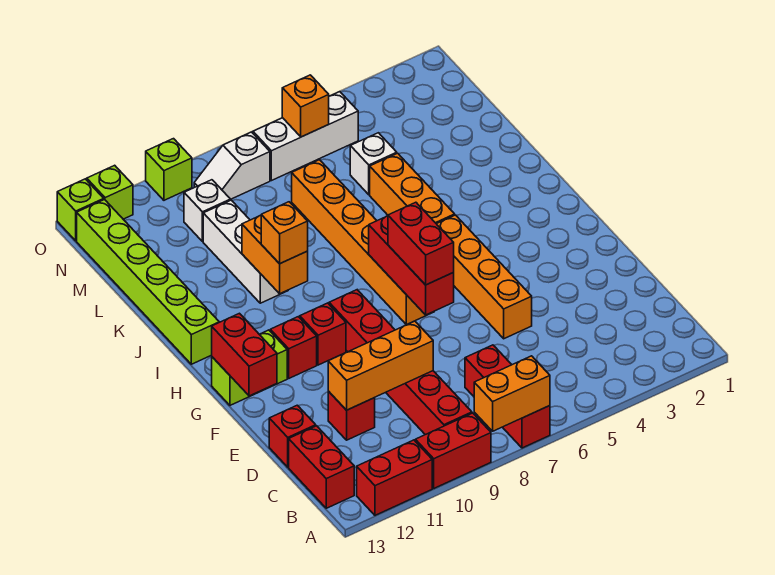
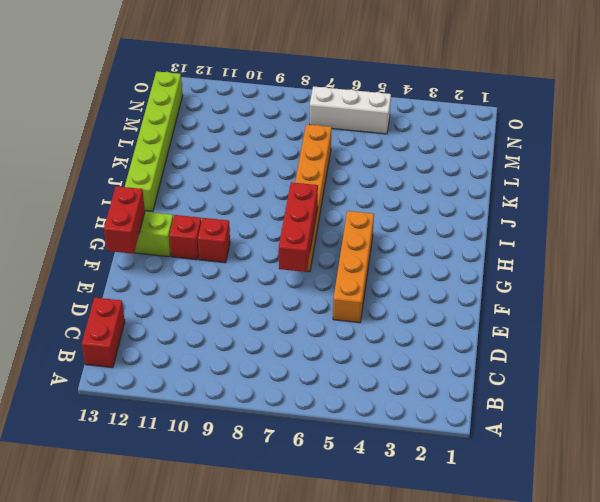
none -> red brick A7:C7 level 1
none -> red brick A9:A10 level 1
none -> red brick A11:A12 level 1
none -> red brick B9:G9 level 1

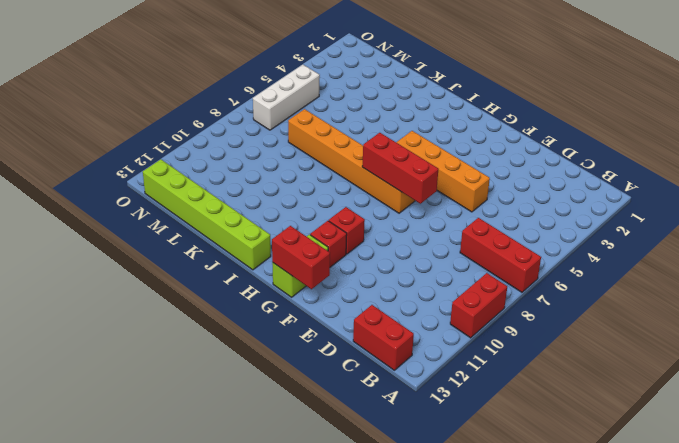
none -> red brick A11:A12 level 1
none -> red brick B9:G9 level 1
none -> red brick D11 level 1
none -> red brick D13 level 1

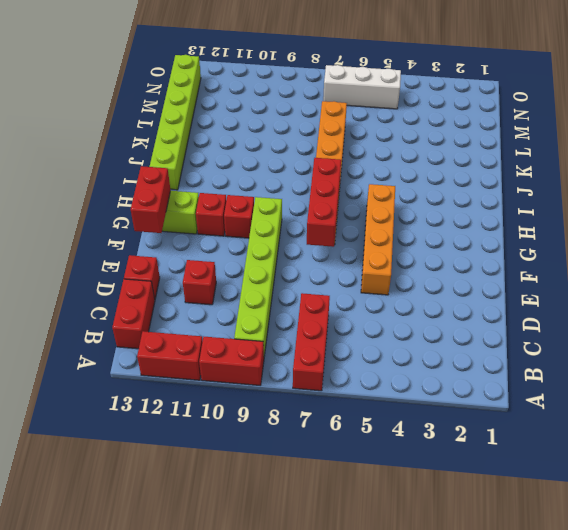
lime brick B9:G9 level 1 -> red brick B9:G9 level 1
none -> orange brick I5:K5 level 1
none -> white brick J10:L10 level 1
none -> white brick L5 level 1
none -> white brick M10 level 1

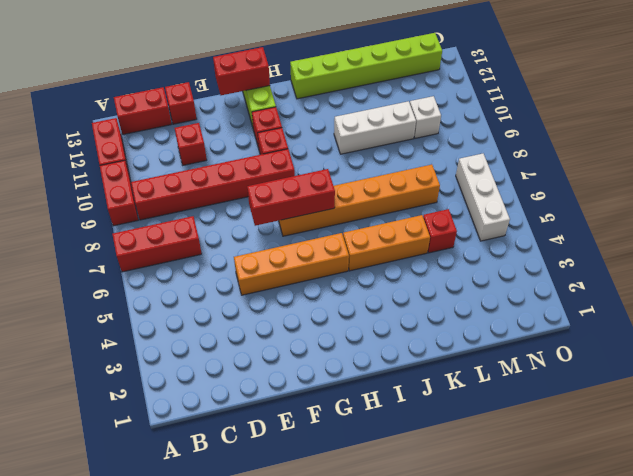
red brick L5 level 1 -> white brick L5 level 1
none -> white slope N8:N9 level 1 top 8
none -> lime brick O10 level 1
none -> lime brick O12 level 1
none -> lime brick O13 level 1

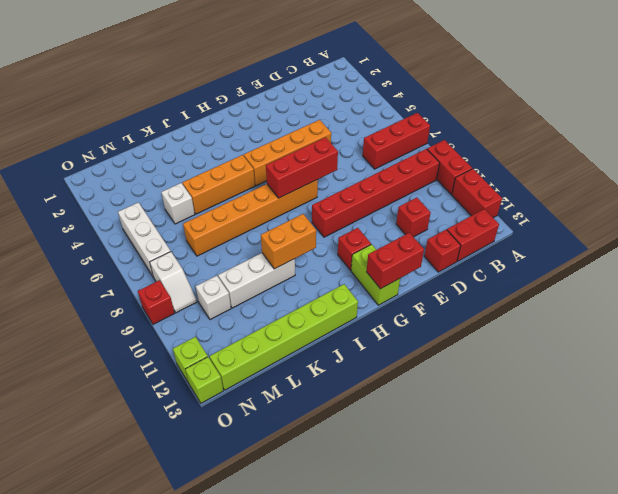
red brick O9 level 1 -> red brick G10 level 1
none -> lime brick O10 level 1
none -> orange brick A7:A8 level 2
none -> orange brick D9:D11 level 2
none -> orange brick N6 level 2

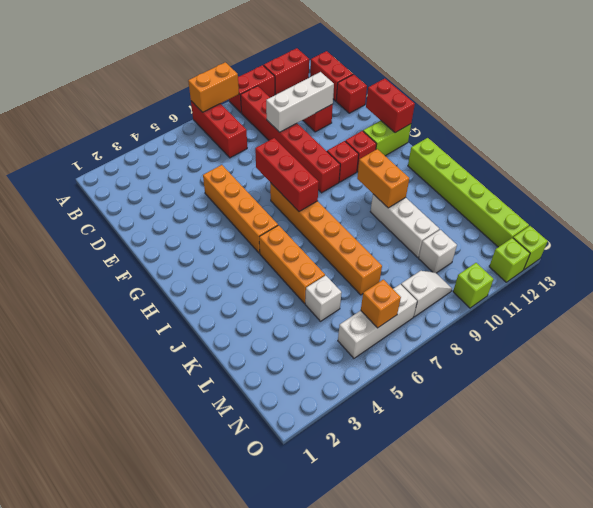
white brick D9:D11 level 2 -> orange brick D9:D11 level 2
none -> red brick F7:G7 level 3
none -> orange brick I10 level 3

